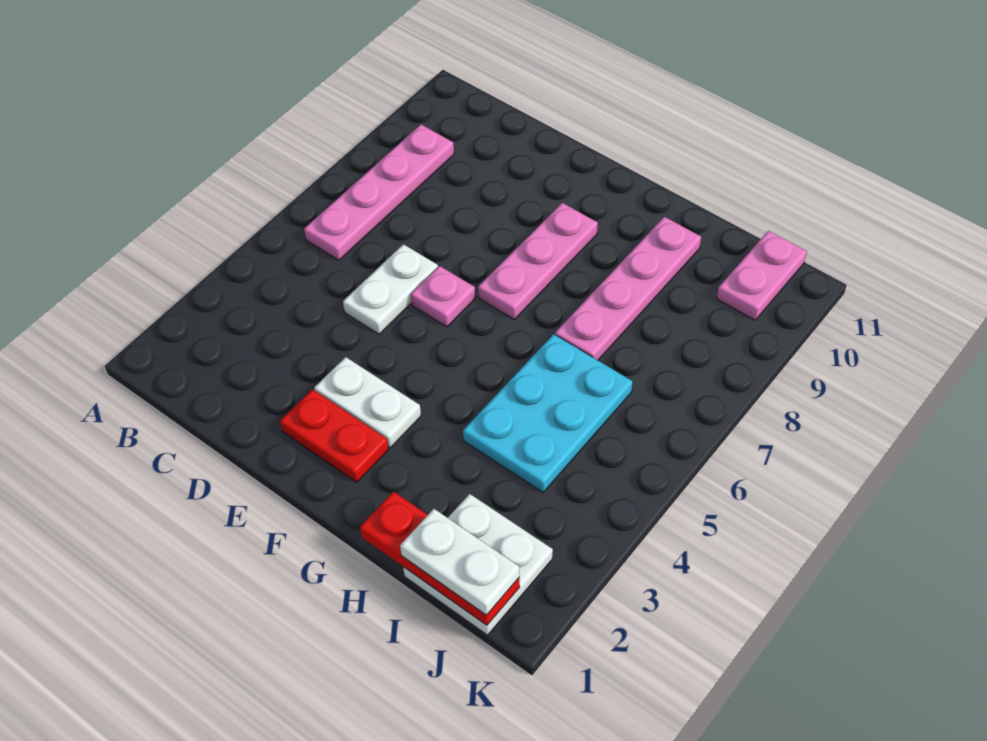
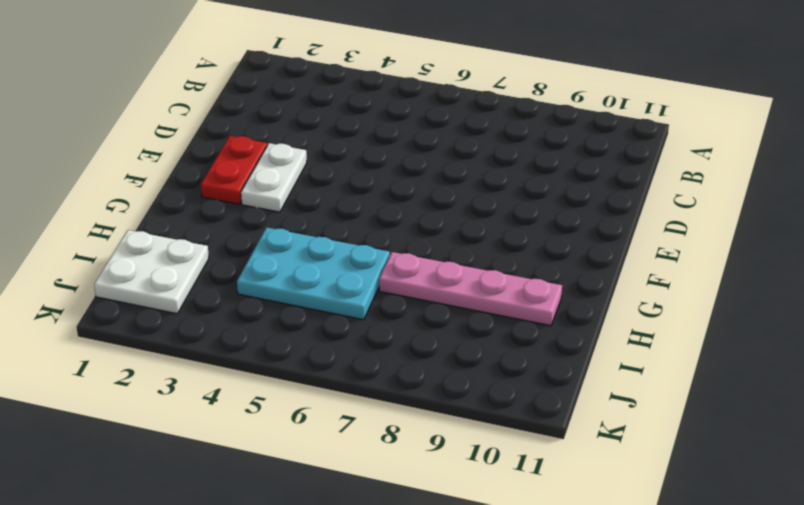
none -> pink plate B6:B9 level 1
none -> white plate D5:D6 level 1
none -> pink plate E6 level 1

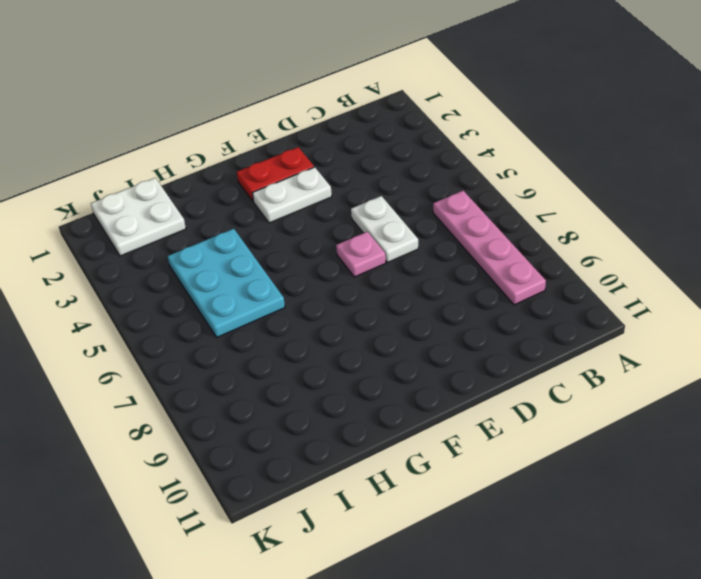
none -> pink plate F7:F9 level 1
none -> pink plate H7:H10 level 1
none -> pink plate J10:J11 level 1

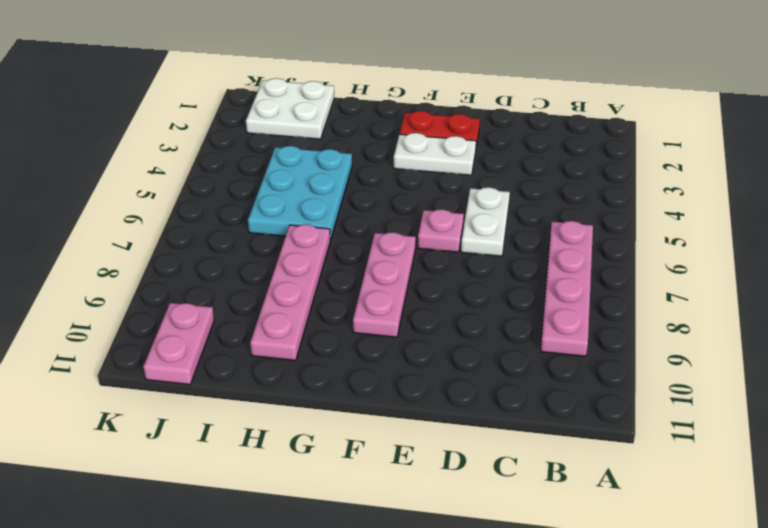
none -> red plate H1:J1 level 2
none -> white plate I1:J1 level 3

